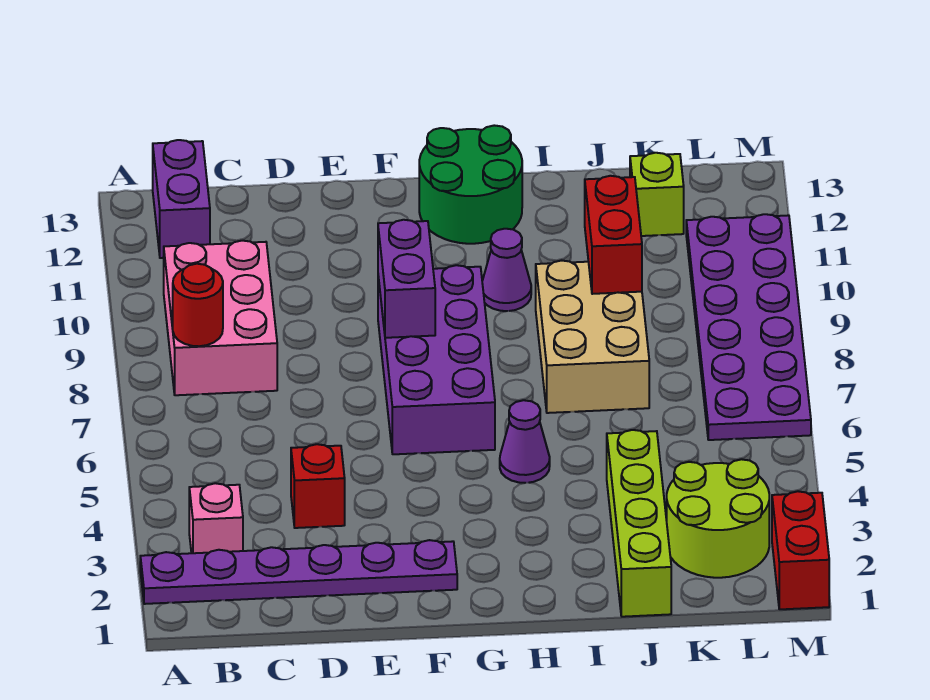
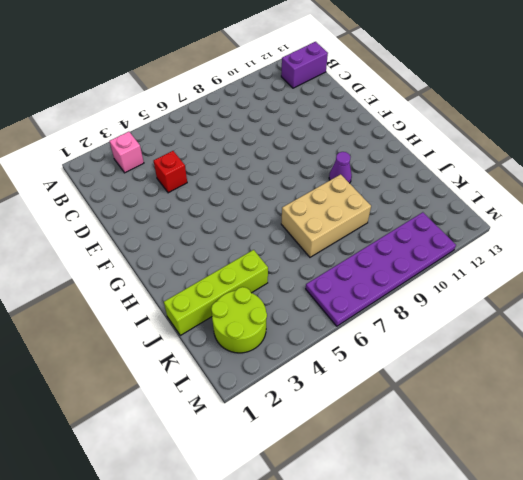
none -> purple plate A2:F2 level 1
none -> pink brick B8:C10 level 1
none -> purple brick F6:G9 level 1

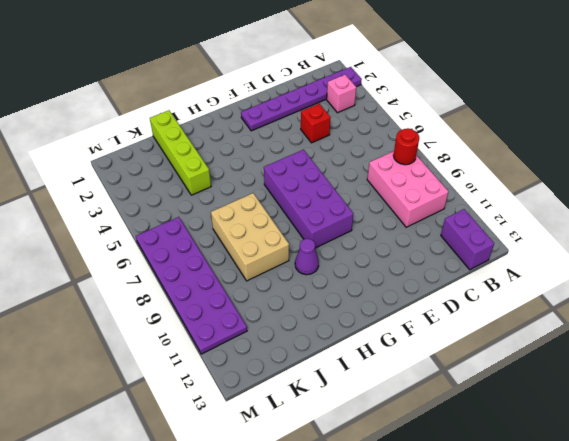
none -> green round brick G12:H13 level 1
none -> purple cone H5 level 1
none -> lime round brick K2:L3 level 1

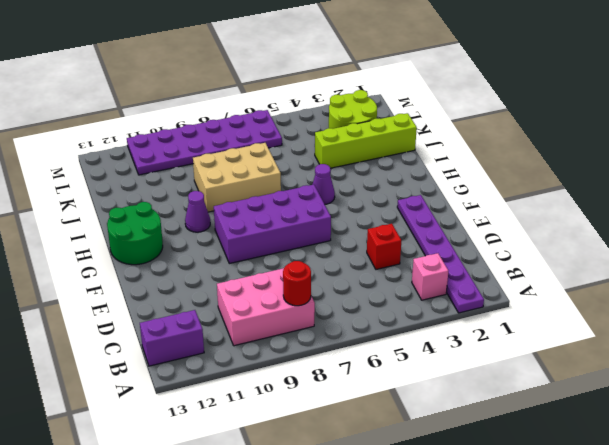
none -> lime brick K12 level 1
none -> red brick M1:M2 level 1
none -> purple brick F8:F9 level 2

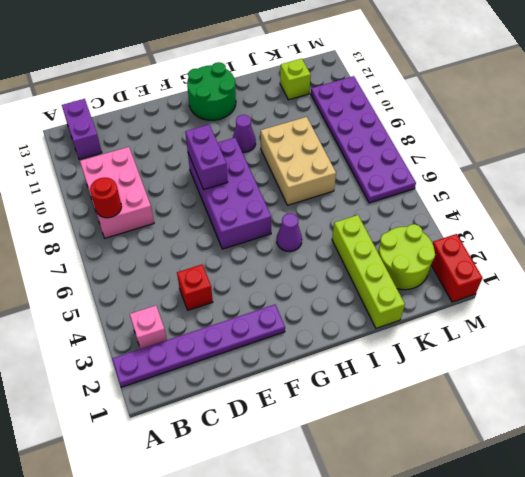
none -> red brick J9:J10 level 2

